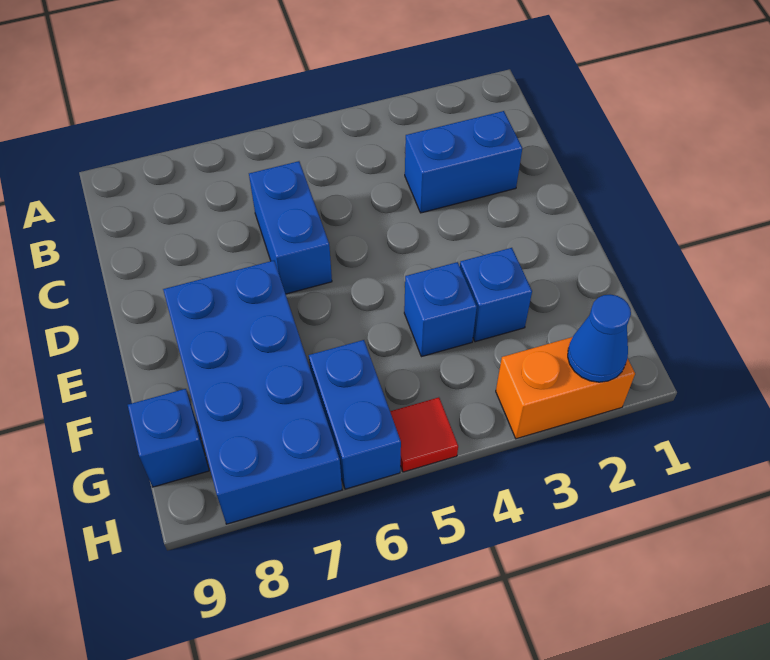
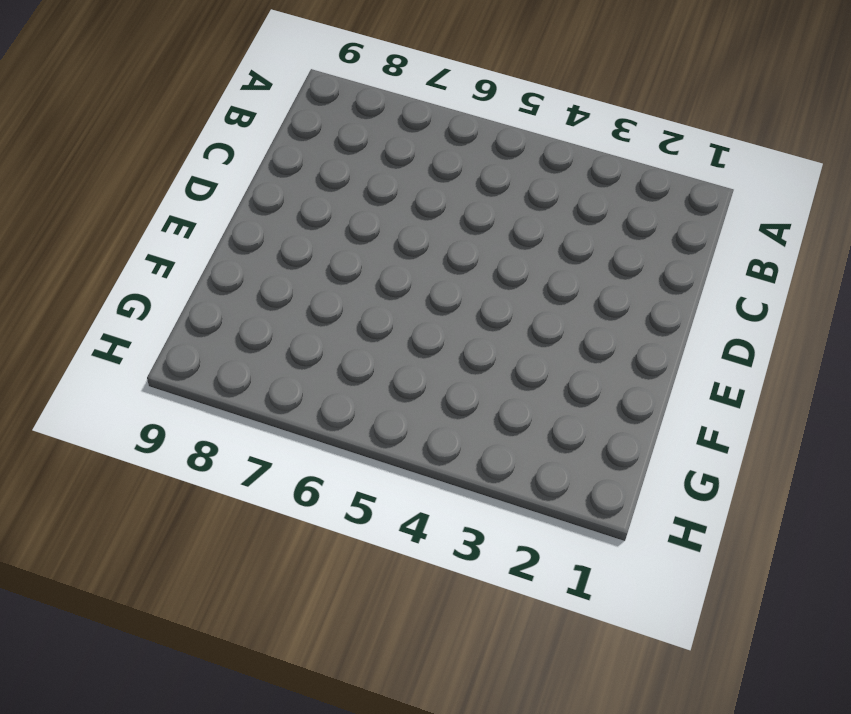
none -> blue brick C2:C3 level 1
none -> blue brick C6:D6 level 1

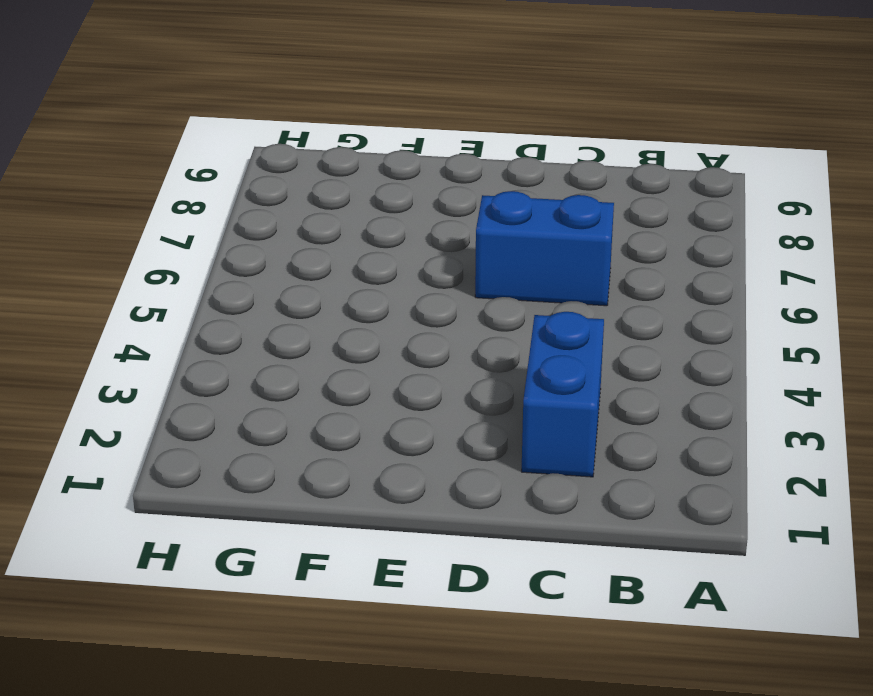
none -> blue brick E7:H8 level 1
none -> blue brick F3 level 1

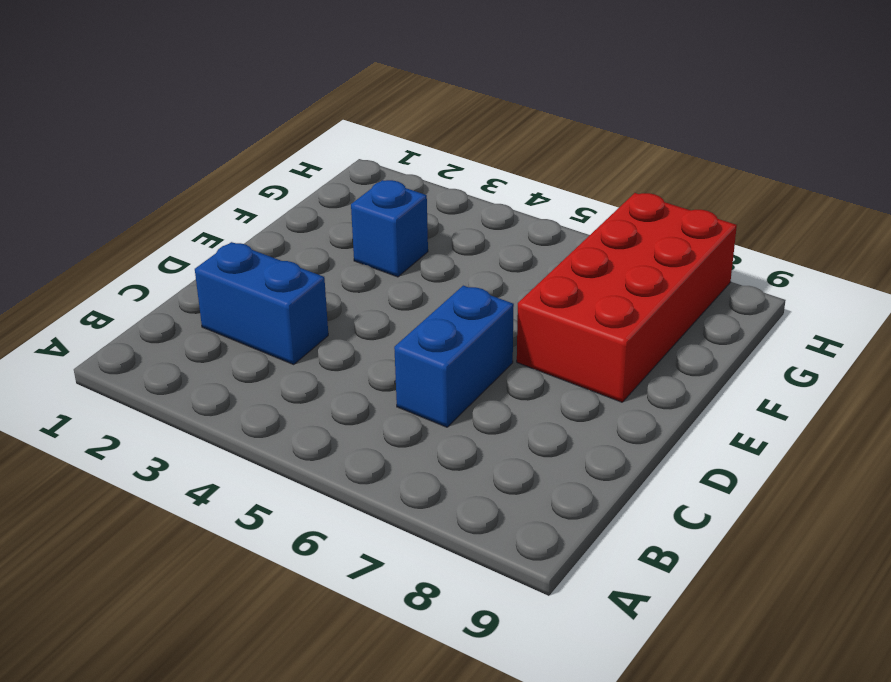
red brick E7:H8 level 1 -> blue brick E7:H8 level 1
none -> blue brick F4 level 1
none -> blue brick G6:H6 level 1

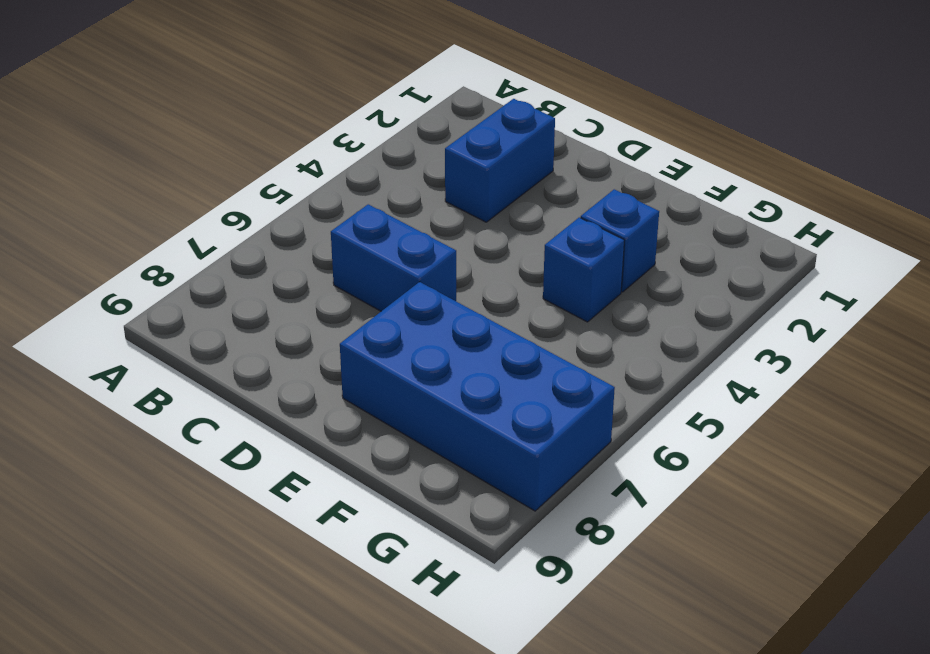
none -> blue brick G6:H6 level 1
none -> blue brick G9 level 1

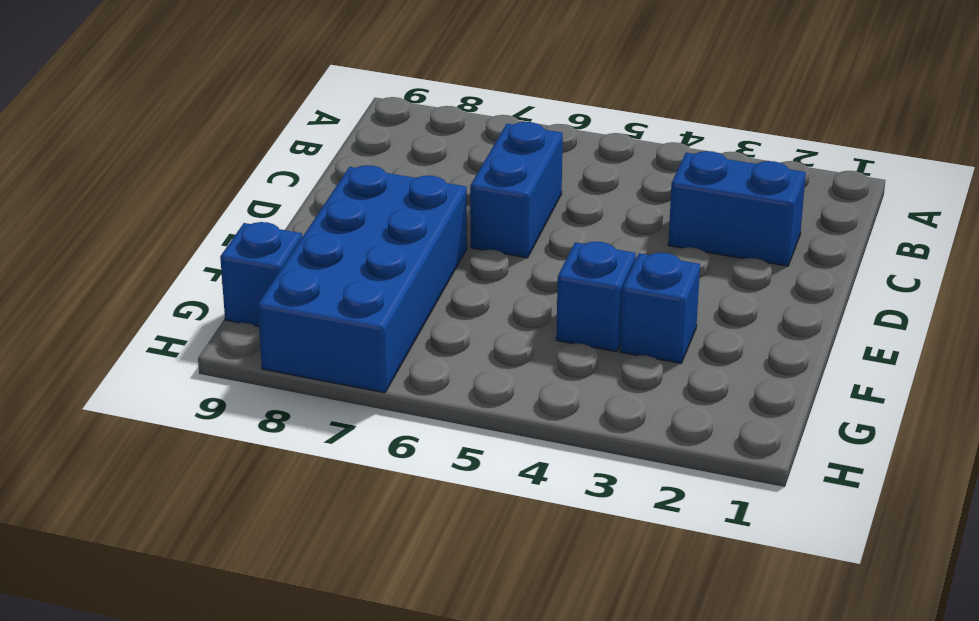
none -> blue brick G6:H6 level 1
none -> orange brick H2:H3 level 1

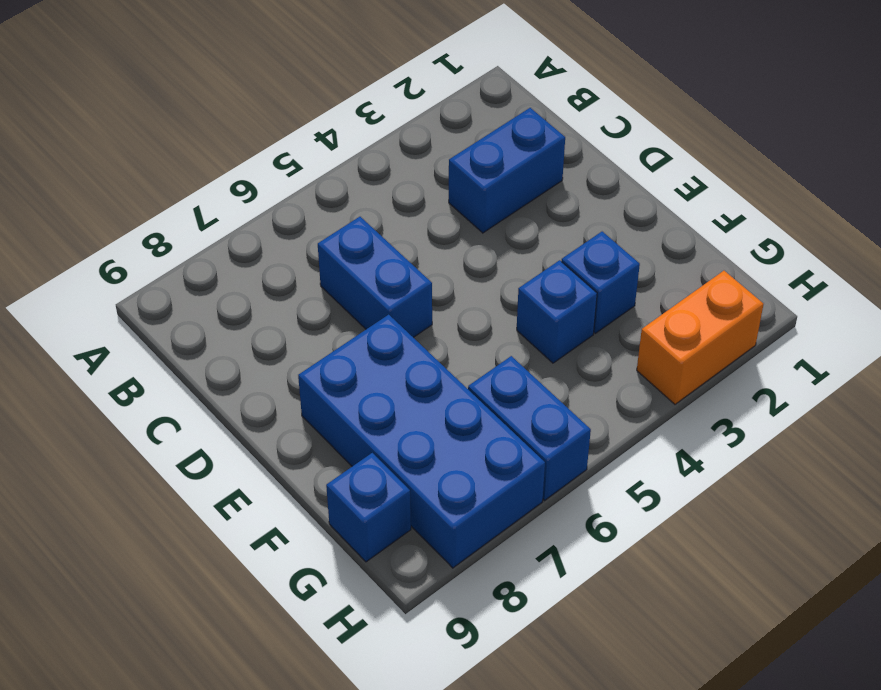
none -> red tile H5 level 1
none -> blue cone H2 level 2

